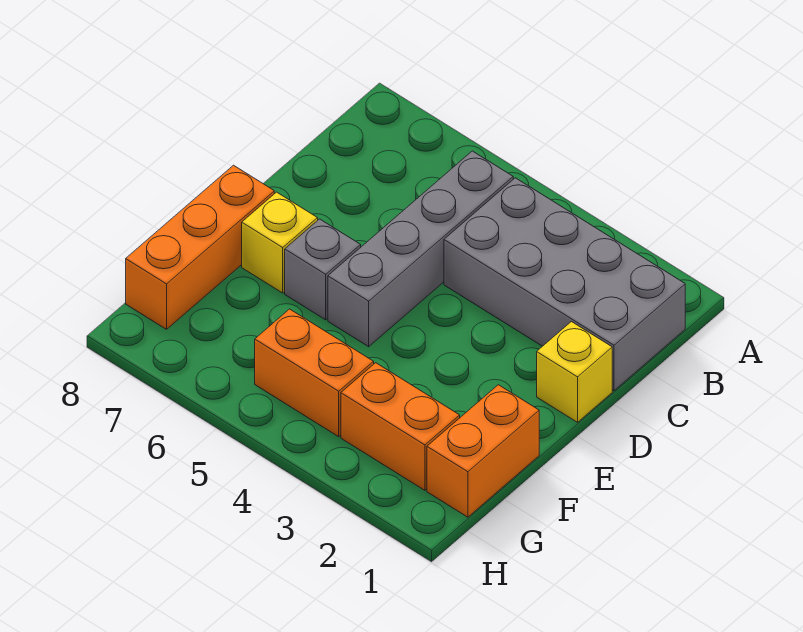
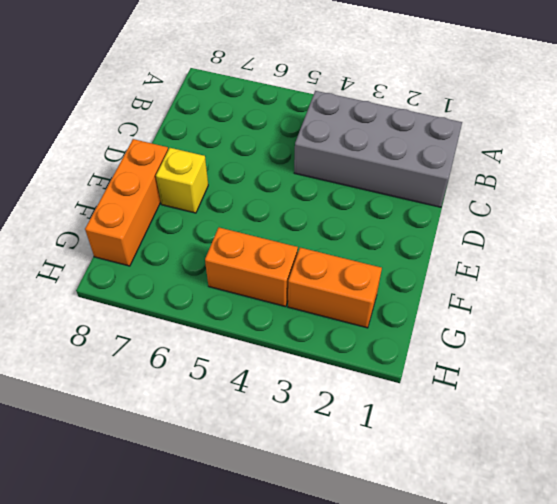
none -> grey brick B5:E5 level 1
none -> yellow brick D1 level 1

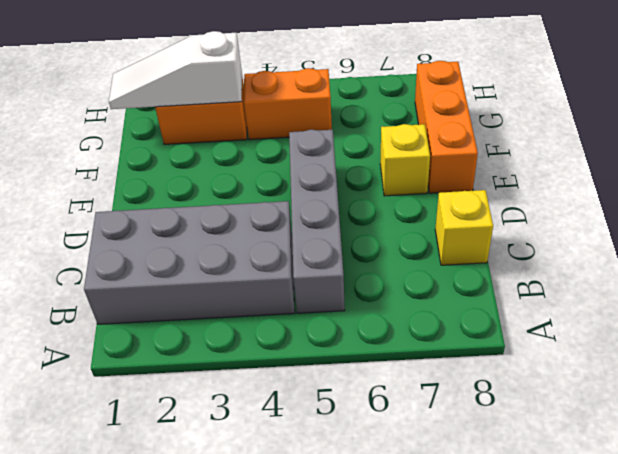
yellow brick C8 level 1 -> yellow brick D1 level 1
white slope G1:G3 level 2 top 3 -> none
none -> grey brick E6 level 1
none -> orange brick F1:G1 level 1

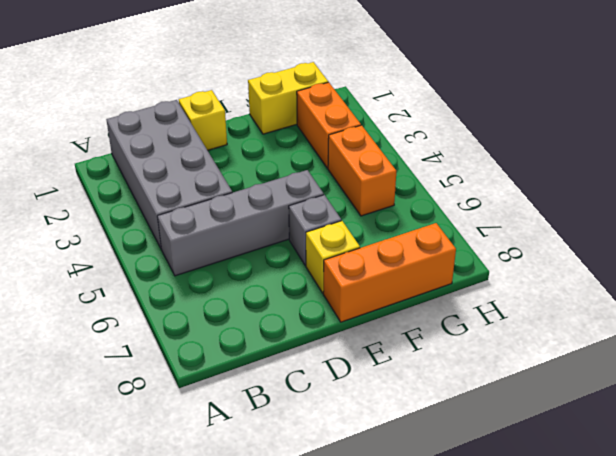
yellow brick F1:G1 level 1 -> orange brick F1:G1 level 1

